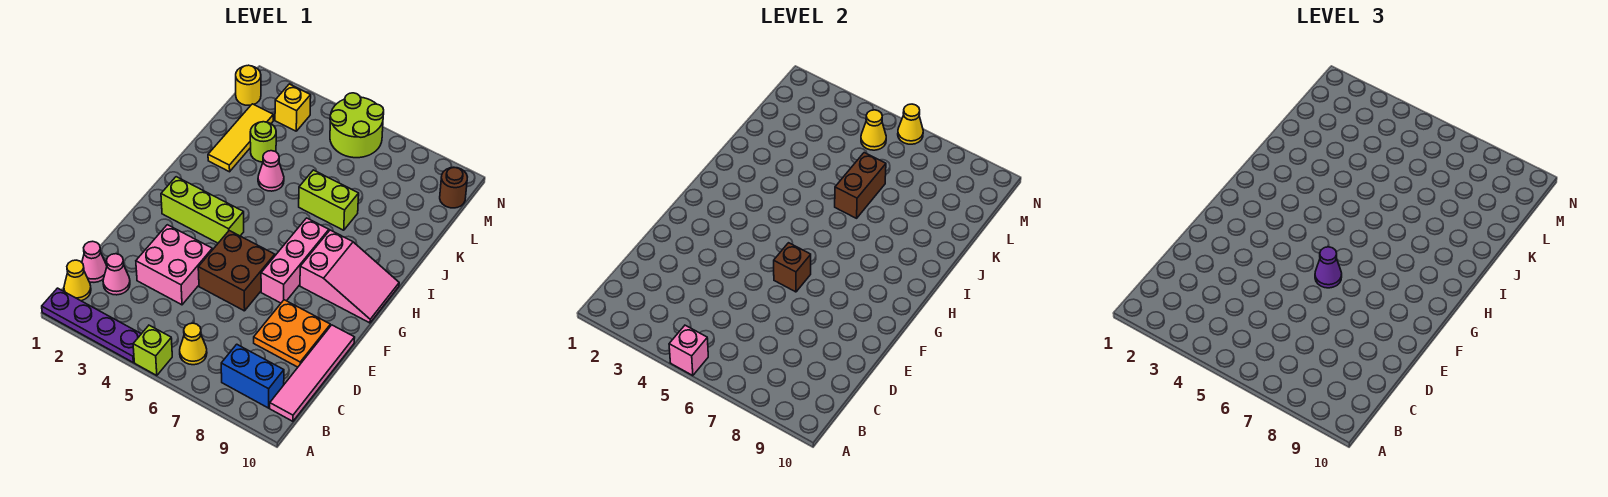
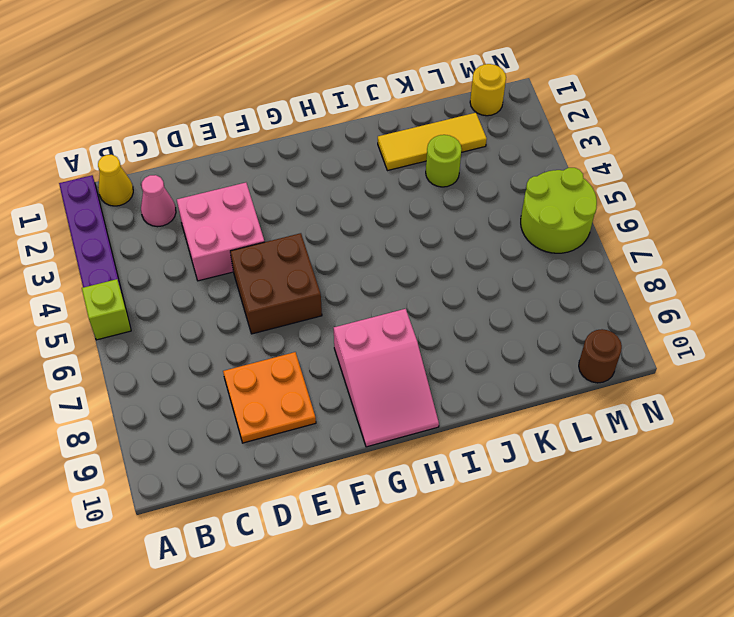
none -> yellow cone B6 level 1
none -> blue brick B8:B9 level 1
none -> pink tile B10:E10 level 1

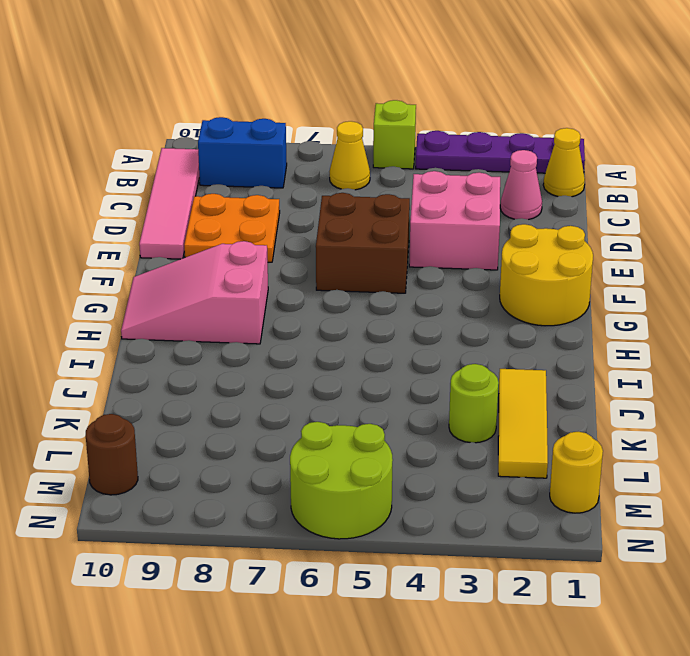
yellow round brick F1:G2 level 1 -> lime brick G2:G4 level 1
none -> pink cone C1 level 1
none -> pink brick F7:H7 level 1
none -> pink cone J4 level 1

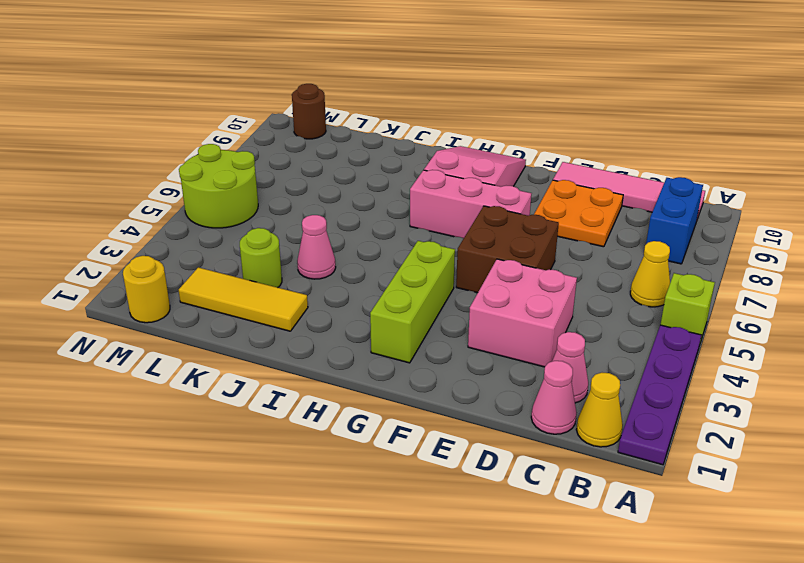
none -> lime brick J6:J7 level 1
none -> yellow brick M3 level 1
none -> pink brick A5 level 2

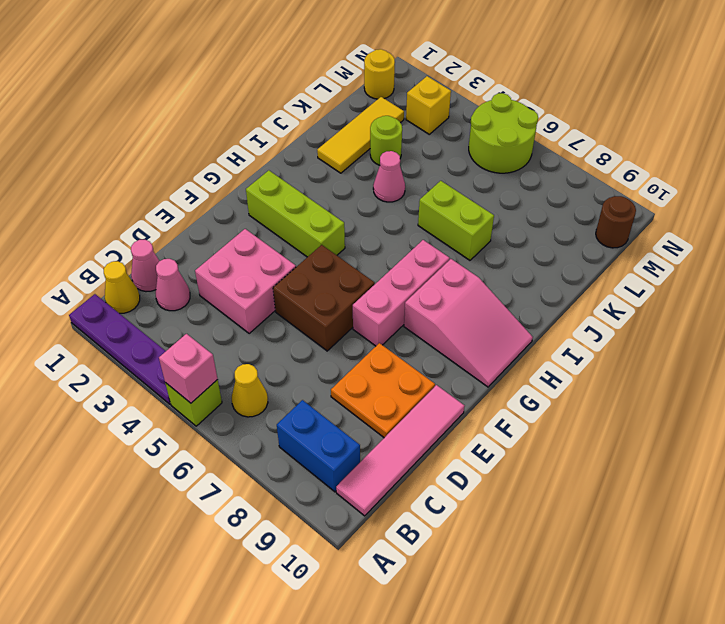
none -> brown brick F6 level 2
none -> brown brick J6:K6 level 2
none -> yellow cone M5 level 2

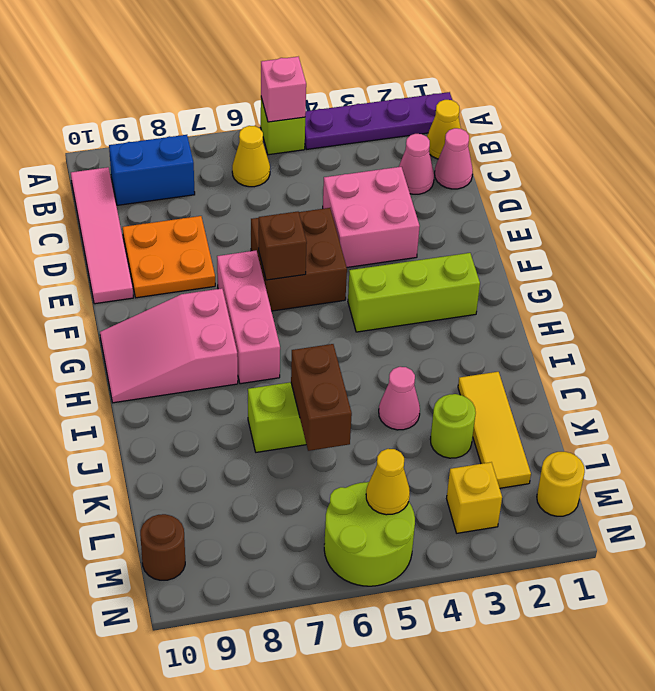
none -> yellow cone N6 level 2
none -> purple cone F6 level 3

